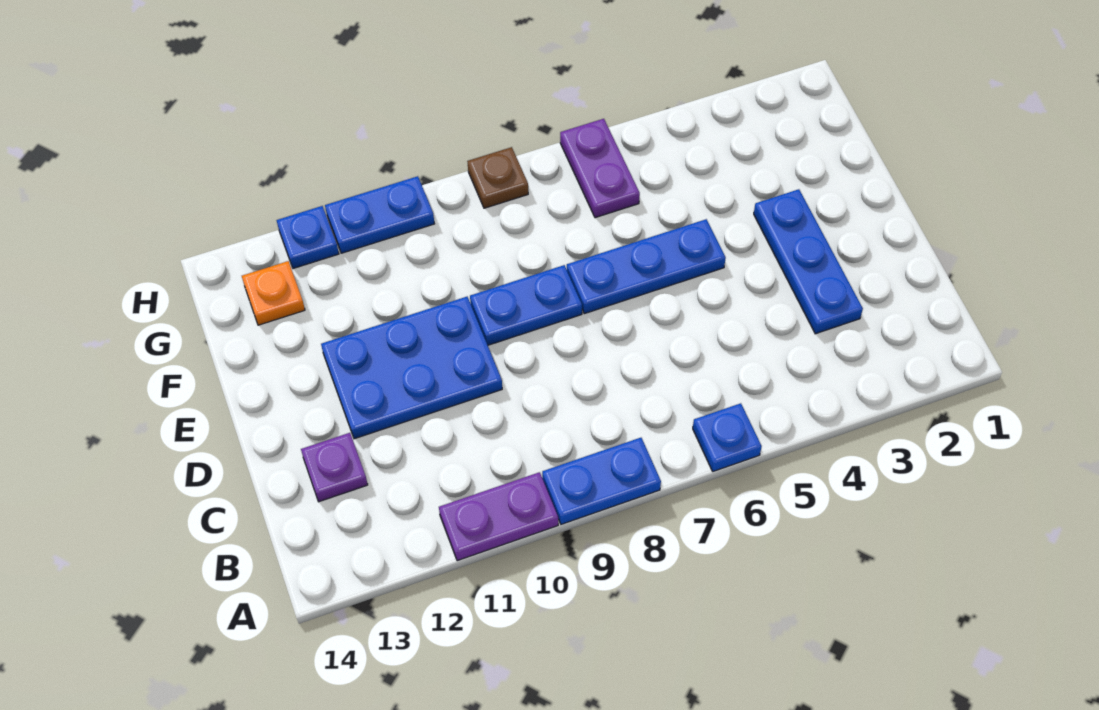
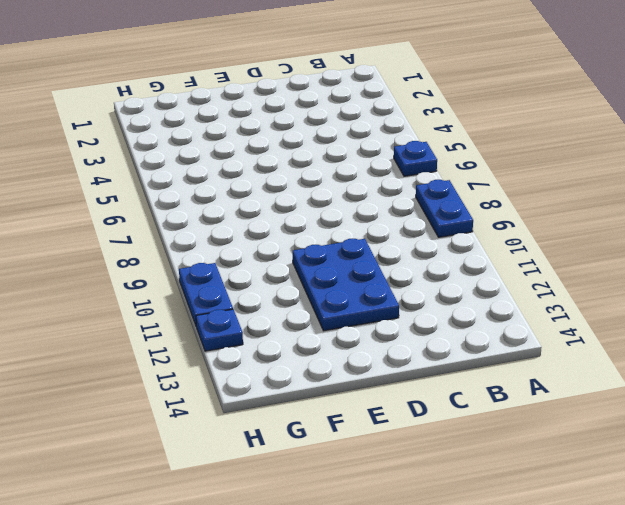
none -> purple plate A10:A11 level 1
none -> blue plate C3:E3 level 1
none -> purple plate C13 level 1

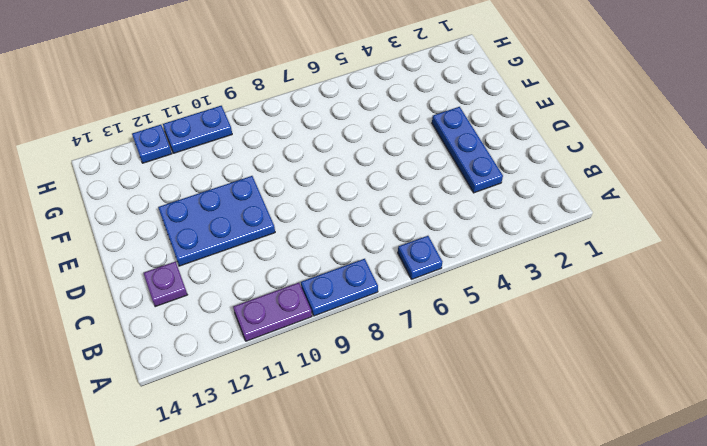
none -> blue plate E5:E7 level 1
none -> blue plate E8:E9 level 1
none -> purple plate G6:H6 level 1

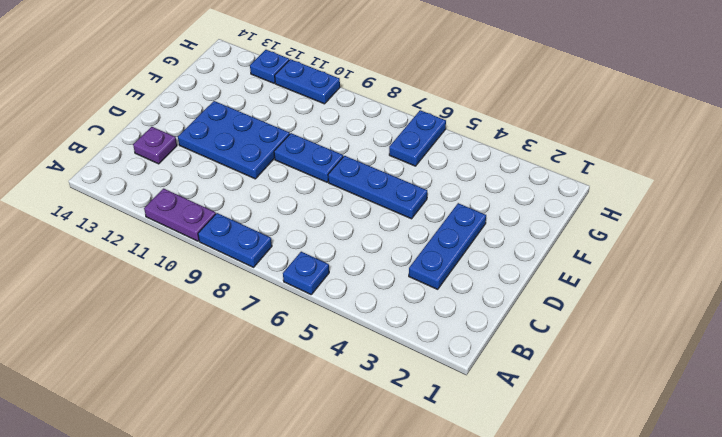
blue plate G6:H6 level 1 -> purple plate G6:H6 level 1
none -> orange plate G13 level 1
none -> brown plate H8 level 1

